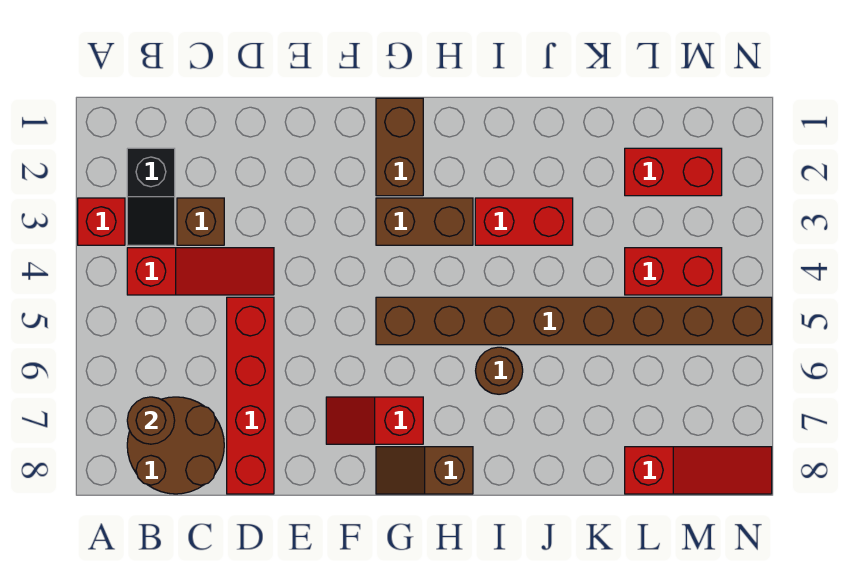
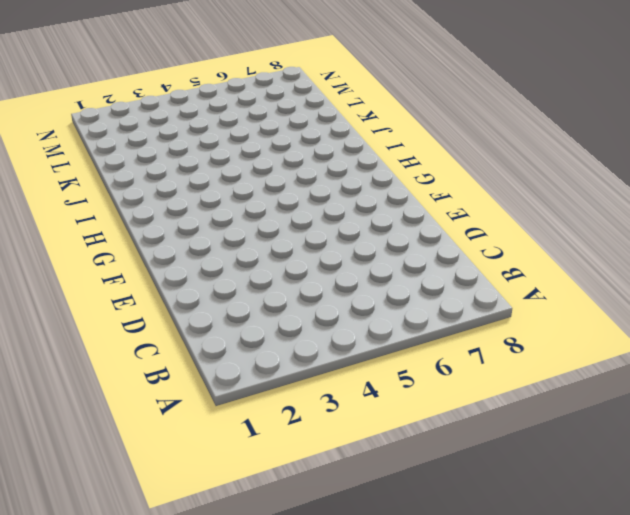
none -> red brick A3 level 1
none -> black slope B2:B3 level 1 top 2
none -> red slope B4:D4 level 1 top B

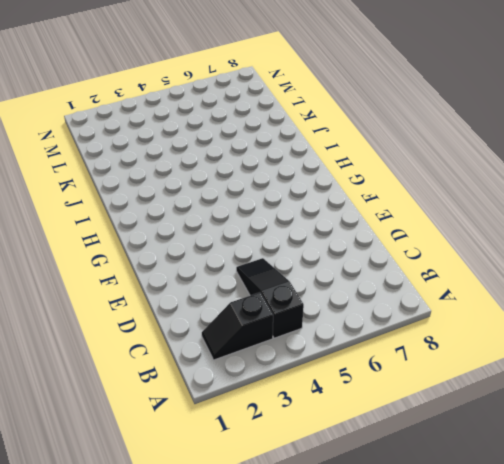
black slope B2:B3 level 1 top 3 -> black slope B2:B3 level 1 top 2
black slope B4:D4 level 1 top B -> red slope B4:D4 level 1 top B
none -> red brick A3 level 1
none -> brown round brick B7:C8 level 1
none -> brown brick C3 level 1

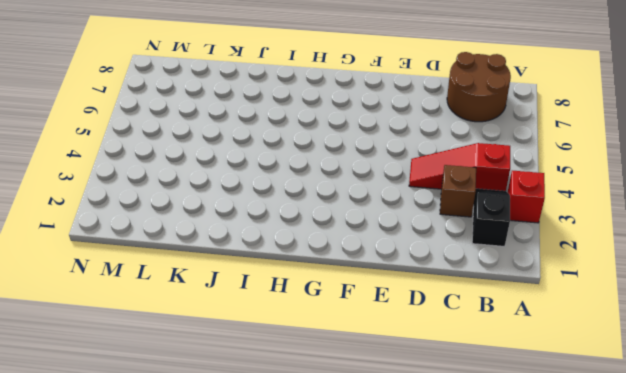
none -> red brick D5:D8 level 1
none -> red slope F7:G7 level 1 top G
none -> brown brick G1:G2 level 1

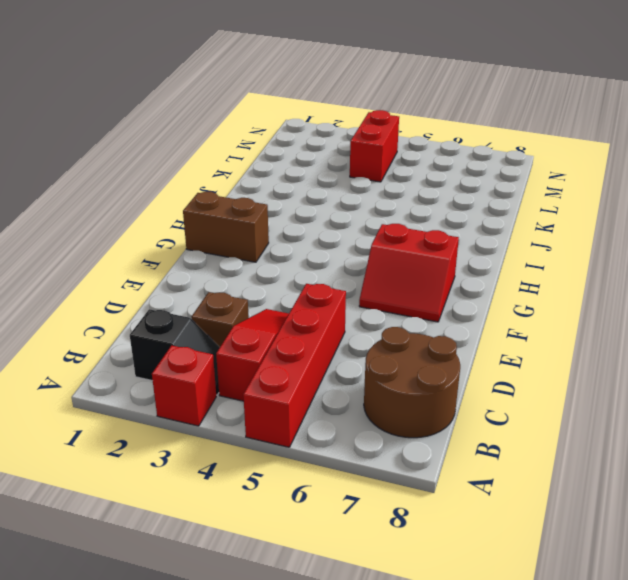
red brick A5:D5 level 1 -> red brick D5:D8 level 1
red slope F6:G7 level 1 top G -> red slope F7:G7 level 1 top G
none -> brown brick G3:H3 level 1
none -> brown brick G5:N5 level 1
none -> brown slope G8:H8 level 1 top H

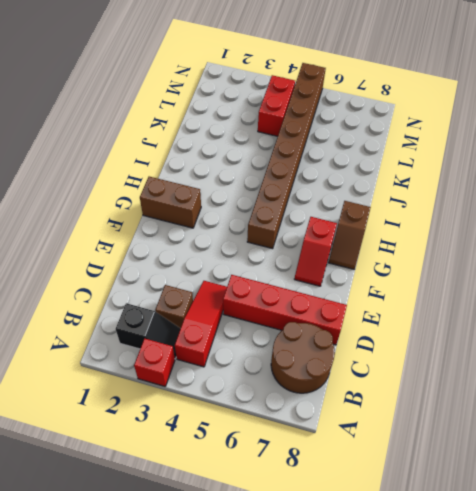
none -> brown brick G3:H3 level 1
none -> red brick I3:J3 level 1
none -> brown round brick I6 level 1

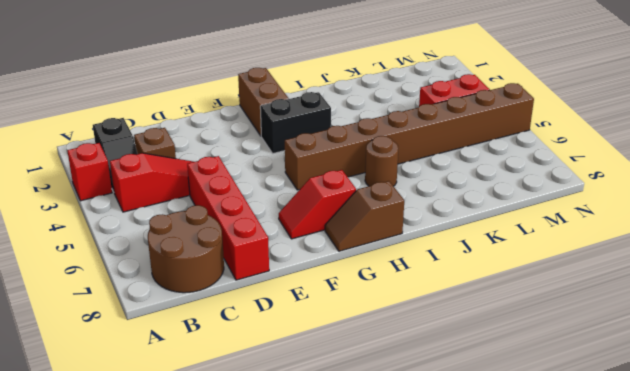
black brick G3:H3 level 1 -> brown brick G3:H3 level 1
none -> red brick I3:J3 level 1
none -> red brick L2:M2 level 1
none -> red slope L8:N8 level 1 top L

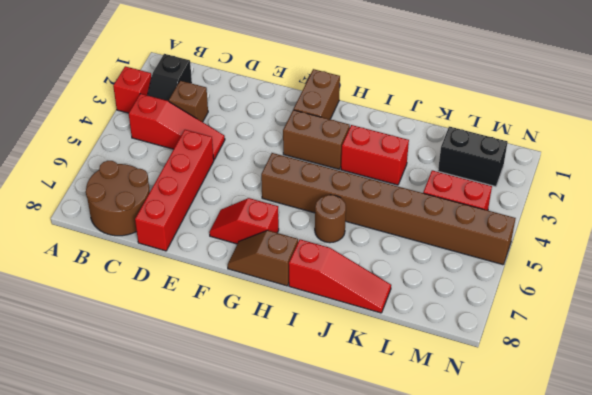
red slope I8:K8 level 1 top I -> red slope L8:N8 level 1 top L
black brick L2:M2 level 1 -> red brick L2:M2 level 1
none -> brown round brick B7 level 2

